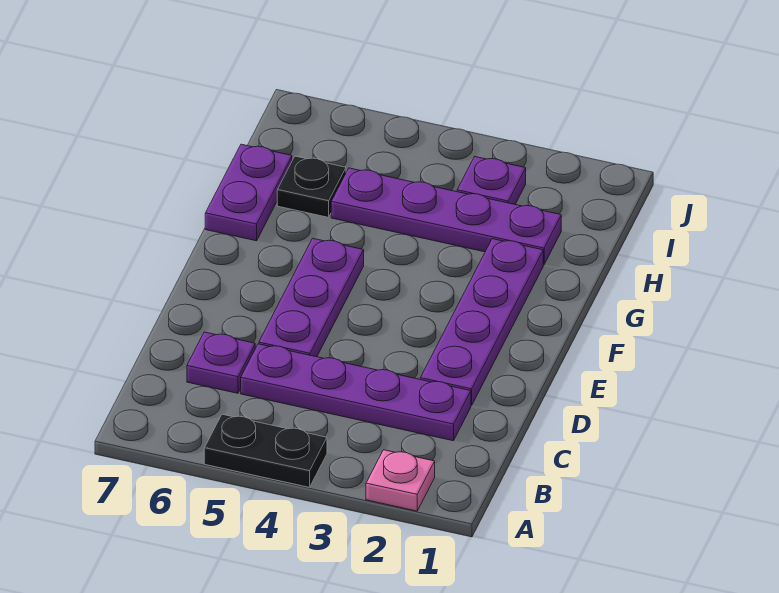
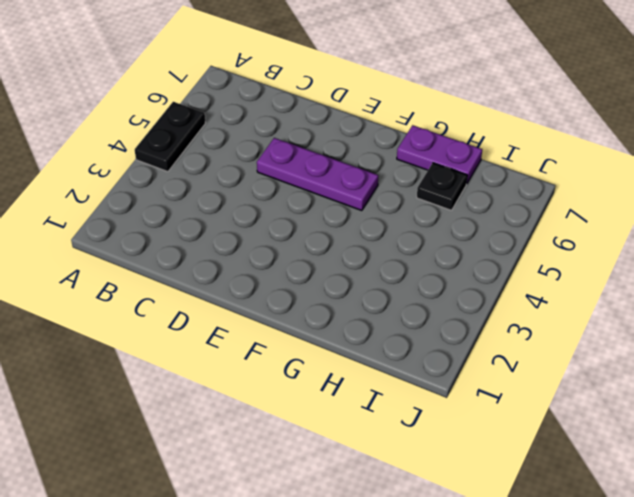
none -> pink plate A2 level 1
none -> purple plate C2:C5 level 1

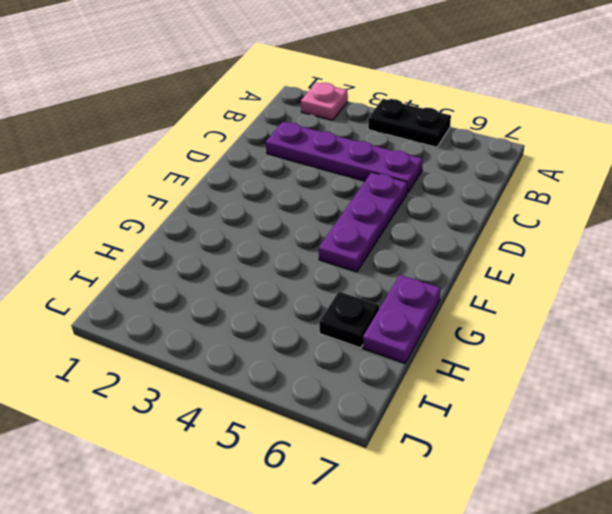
none -> purple plate C6 level 1
none -> purple plate D2:G2 level 1

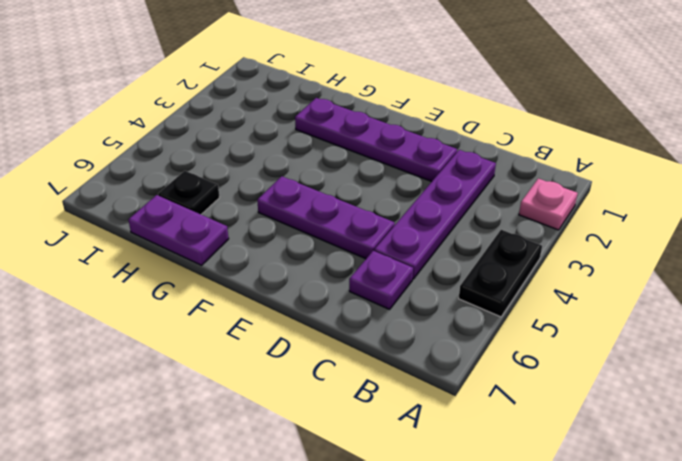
none -> purple plate H2:H5 level 1
none -> purple plate I3 level 1

